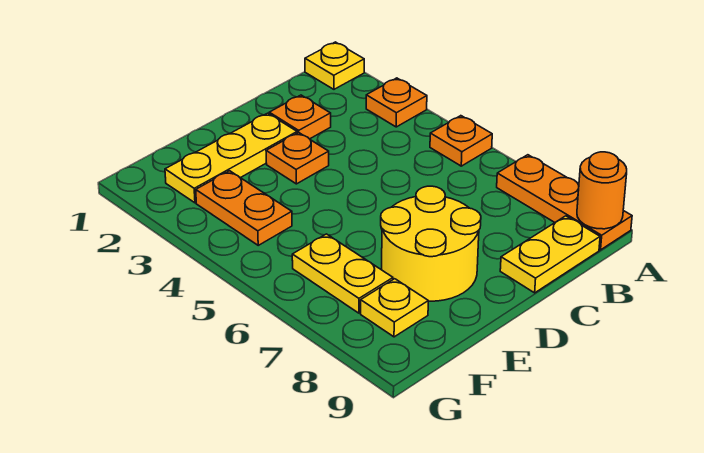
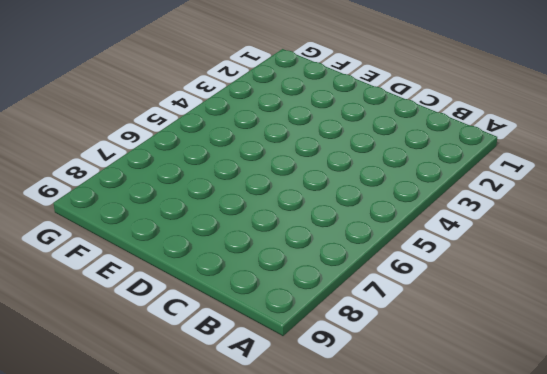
none -> yellow plate A1 level 1
none -> orange plate A3 level 1
none -> orange plate A5 level 1

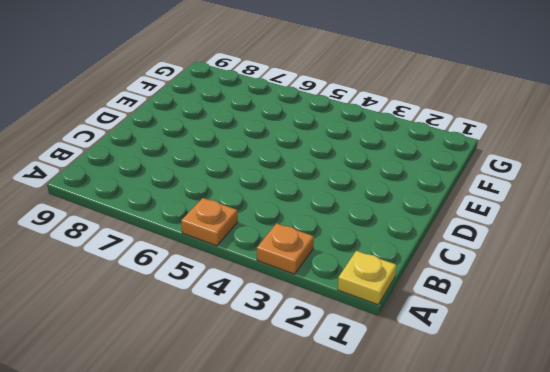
none -> orange plate A7:A9 level 1
none -> yellow plate B9:C9 level 1
none -> orange plate C2 level 1

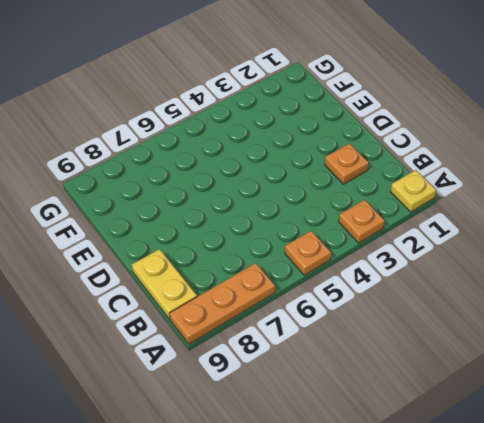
none -> yellow plate D2:F2 level 1
none -> orange plate D3 level 1
none -> yellow round brick D7:E8 level 1

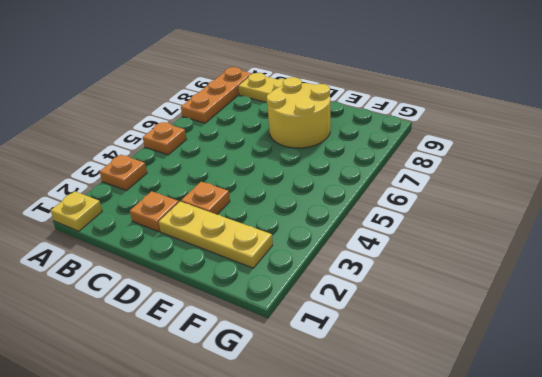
none -> orange plate F3:F4 level 1
none -> yellow plate F6:F7 level 1
none -> yellow plate F8 level 1

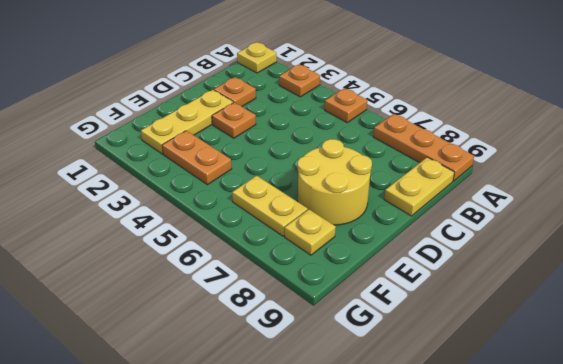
none -> orange round brick A9 level 2

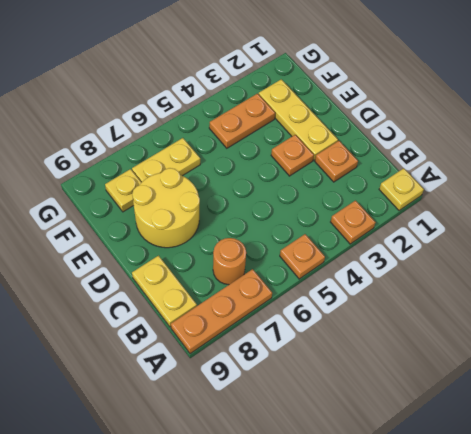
orange round brick B7 level 1 -> orange round brick A9 level 2

